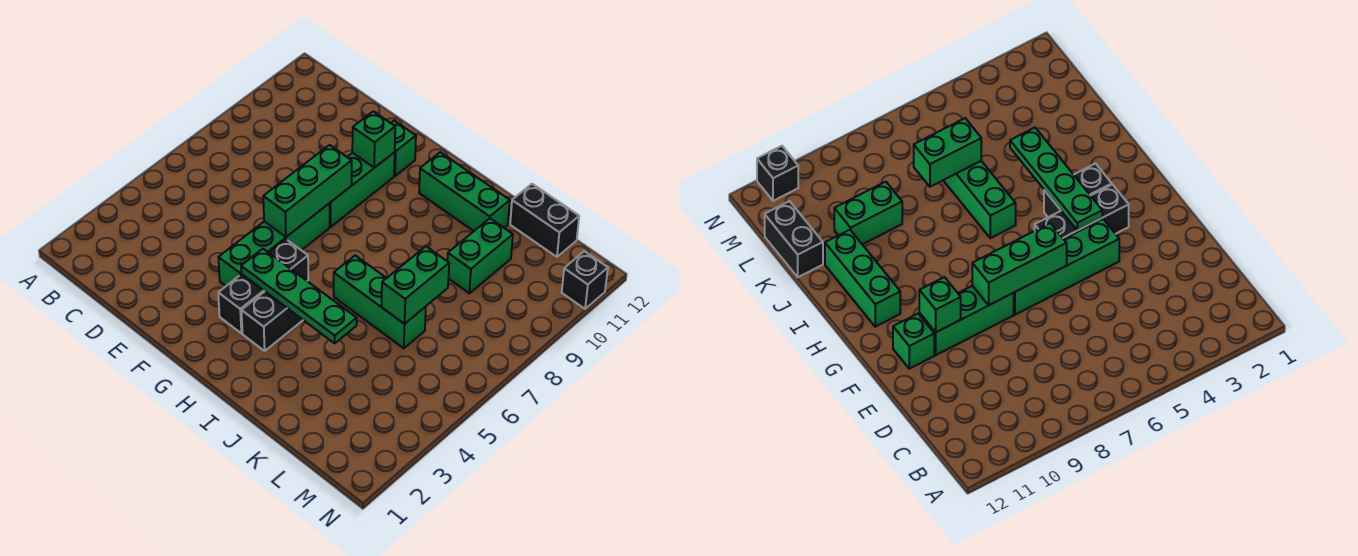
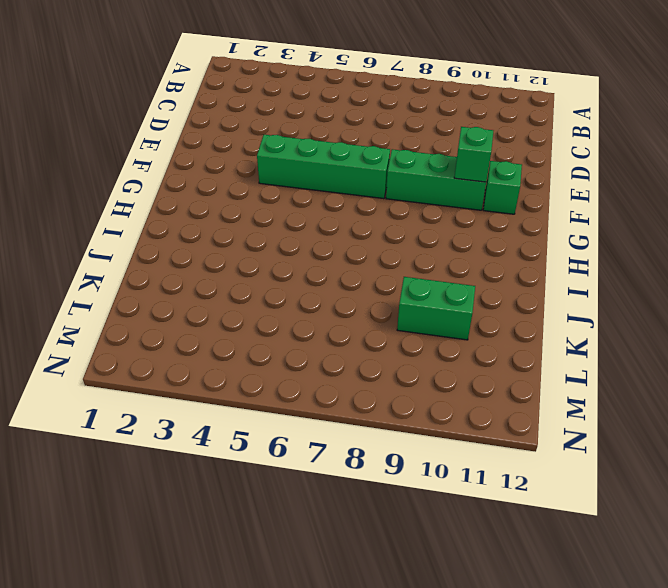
none -> black brick G3:G5 level 1
none -> black brick H3:H4 level 1
none -> green brick H11:J11 level 1

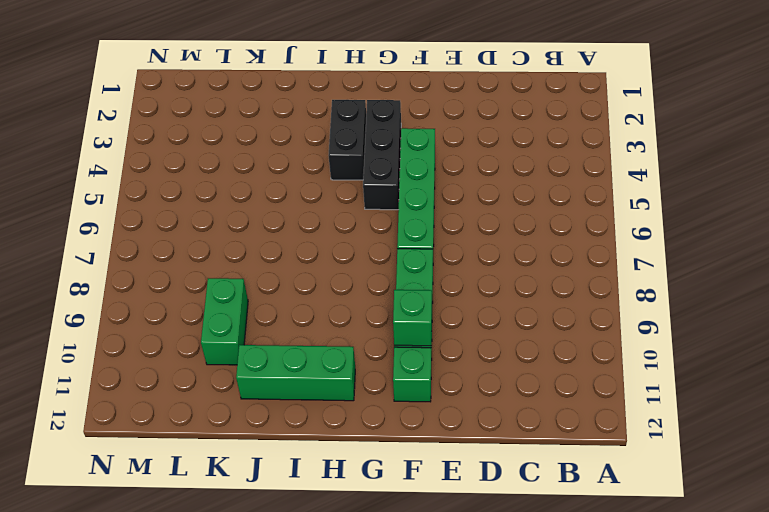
none -> green brick I6:K6 level 1
none -> black brick K12:L12 level 1
none -> black brick N11 level 1

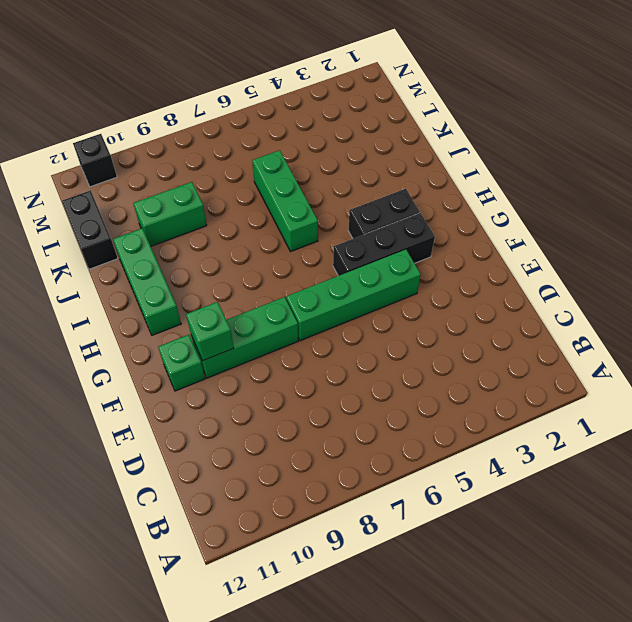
none -> green brick F6:F8 level 2
none -> green plate G4:J4 level 2
none -> green brick K6:K7 level 2

